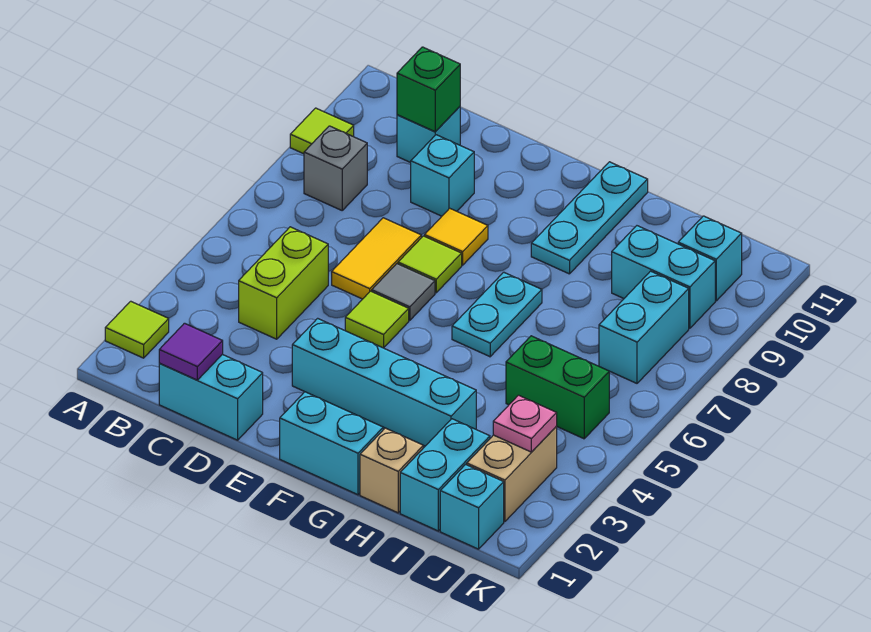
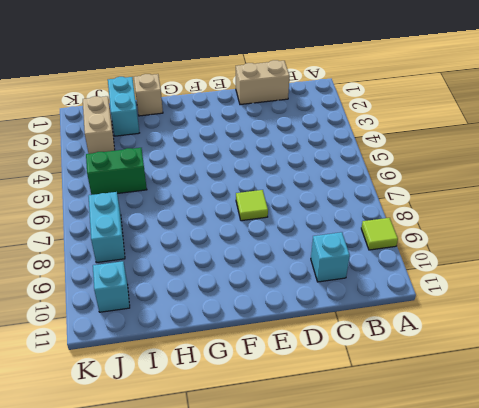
tan brick C1:D1 level 1 -> cyan brick C1:D1 level 1
none -> lime tile A2 level 1
none -> grey brick B8 level 1
none -> lime brick C4:C5 level 1

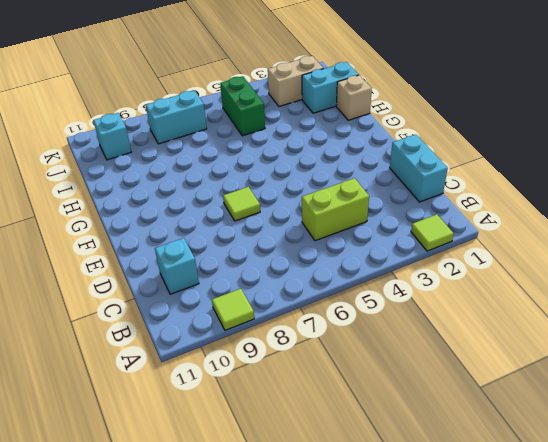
none -> grey brick B8 level 1
none -> yellow tile D6:D7 level 1
none -> cyan brick D9 level 1

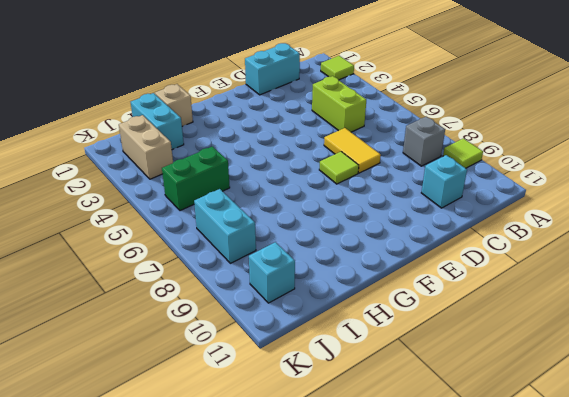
none -> cyan brick D9 level 1
none -> cyan brick E3:H3 level 1
none -> lime tile E5 level 1

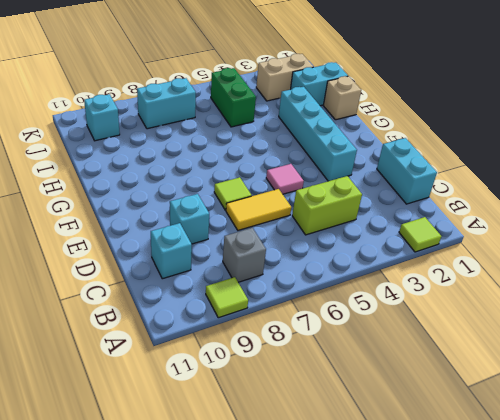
pink tile E5 level 1 -> lime tile E5 level 1
none -> grey tile E6 level 1
none -> yellow tile E8 level 1
none -> cyan brick F1:G1 level 1

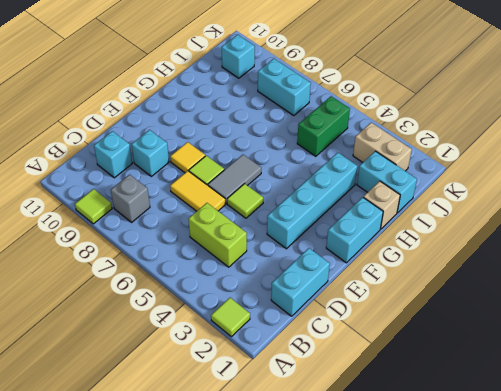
grey tile E6:F6 level 1 -> grey tile E6 level 1
none -> cyan plate G6:G7 level 1
none -> cyan plate G9:G11 level 1
none -> cyan brick I9:J9 level 1

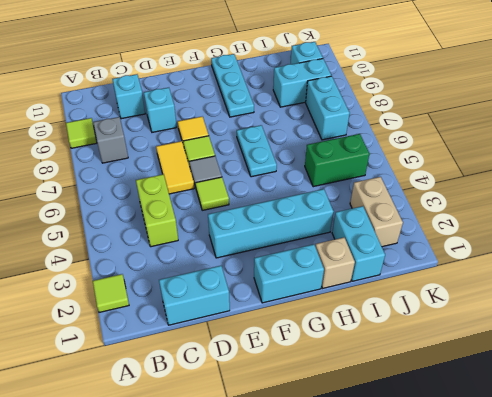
none -> cyan brick J1 level 1
none -> purple tile C1 level 2
none -> green brick C10 level 2

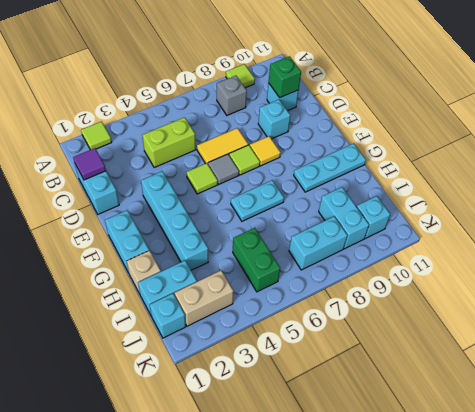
none -> pink plate J3 level 2

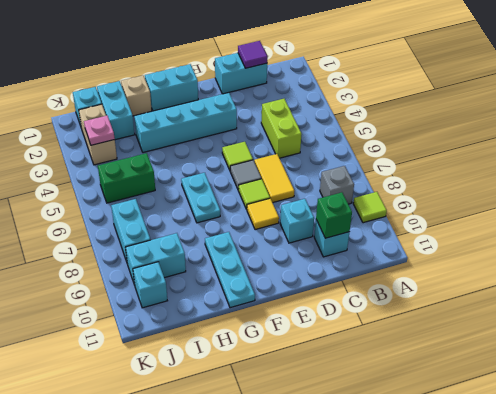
none -> lime tile A2 level 1

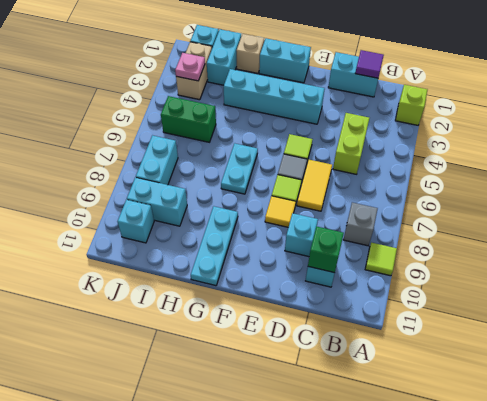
lime brick A2 level 1 -> lime tile A2 level 1

